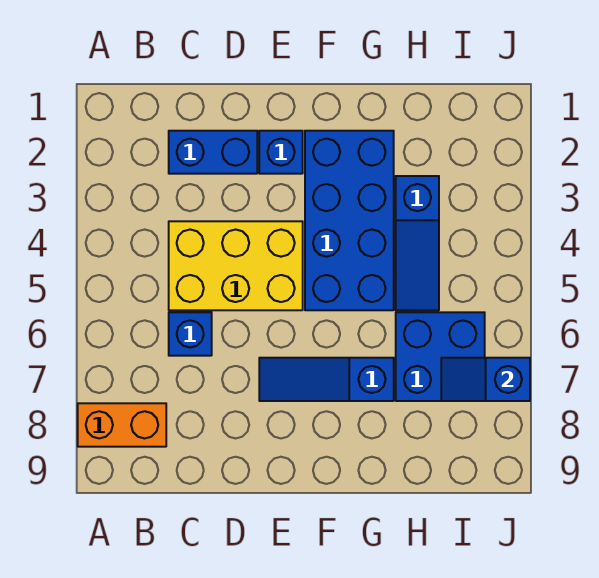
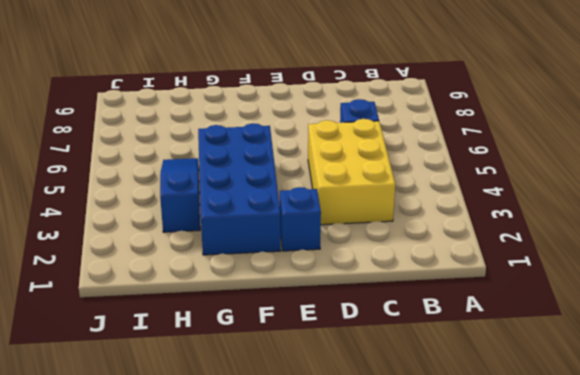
yellow brick C3:D5 level 1 -> yellow brick C4:E5 level 1
none -> orange brick A8:B8 level 1
none -> blue brick C2:D2 level 1

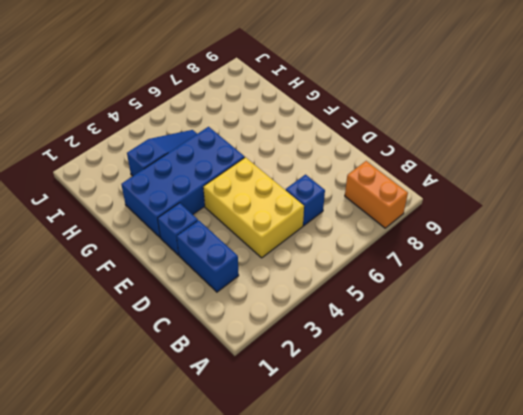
none -> blue slope E7:G7 level 1 top G
none -> blue brick H6:I7 level 1

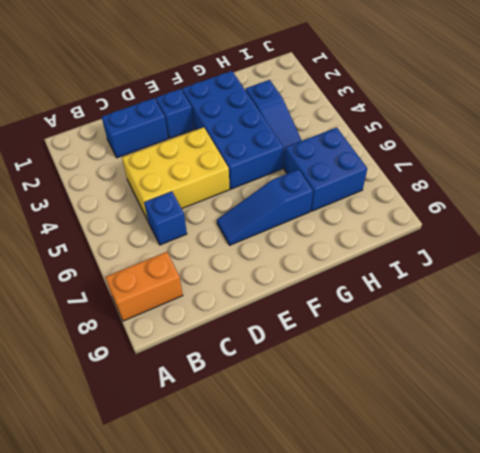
none -> blue slope I7:J7 level 2 top J

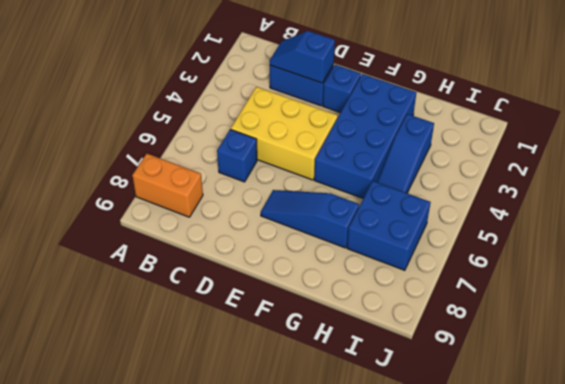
blue slope C2:D2 level 2 top D -> blue slope I7:J7 level 2 top J

